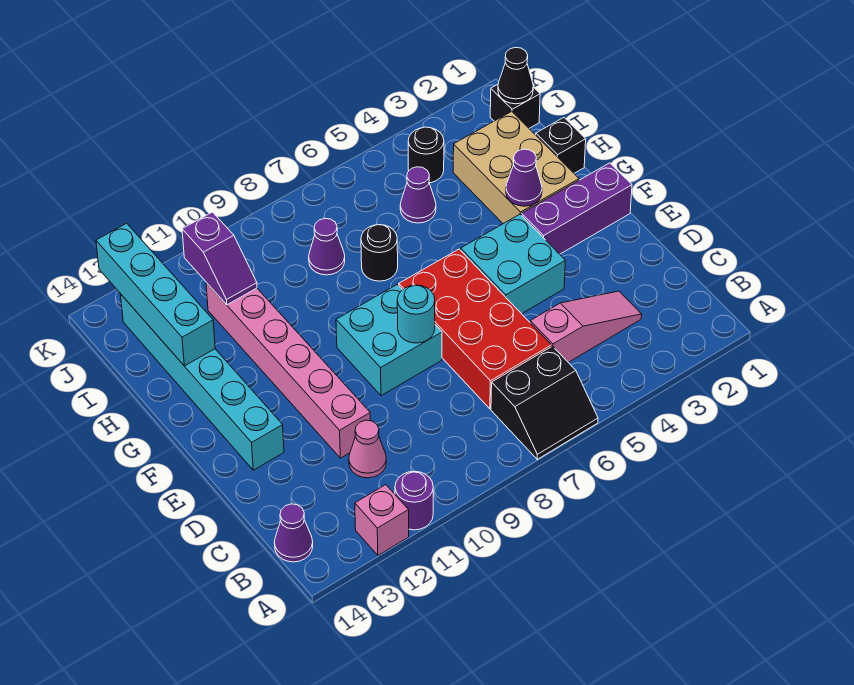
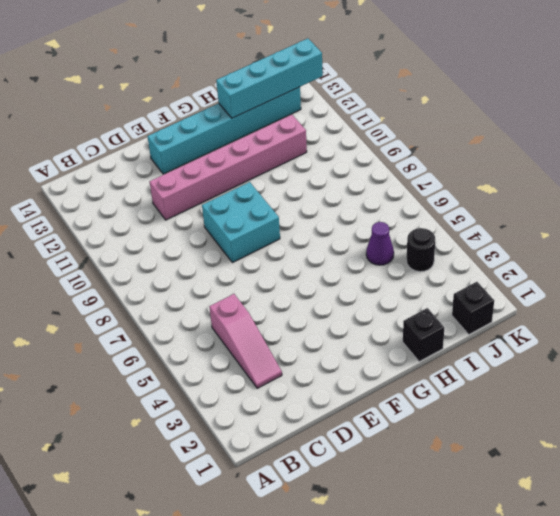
none -> black slope A6:B7 level 1 top B
none -> purple round brick A11 level 1
none -> pink brick A12 level 1

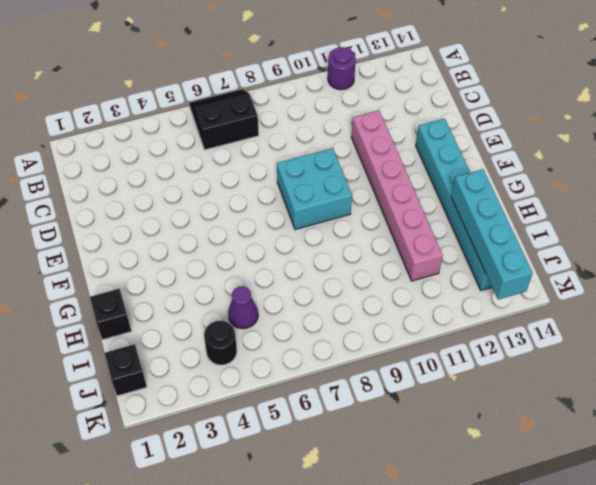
none -> pink brick A12 level 1
none -> purple cone B14 level 1
none -> pink slope C3:C5 level 1 top 5

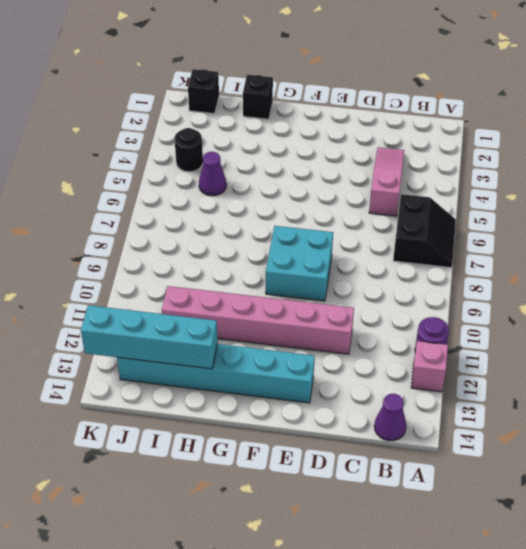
none -> red brick C6:F7 level 1
none -> pink cone C11 level 1
none -> cyan brick E4:F5 level 1

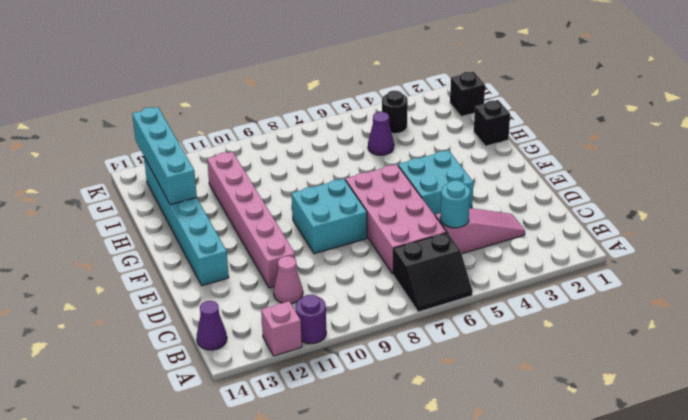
cyan round brick C5 level 2 -> cyan round brick E8 level 2
pink brick C6:F7 level 1 -> red brick C6:F7 level 1
none -> purple brick F1:F3 level 1
none -> tan brick G2:I3 level 1
none -> black round brick H7 level 1

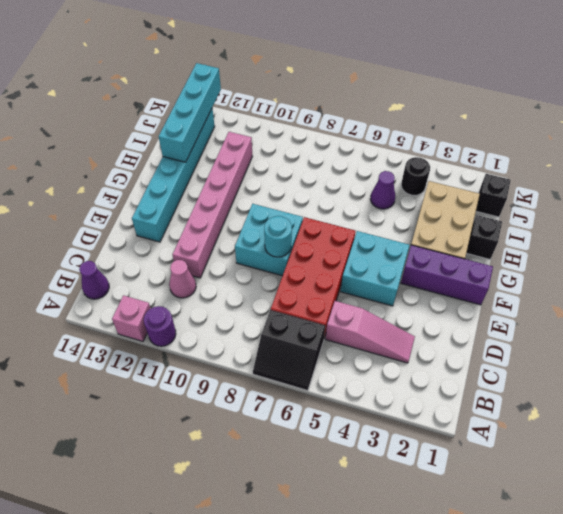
none -> black round brick H7 level 1
none -> purple cone I8 level 1
none -> purple cone G3 level 2

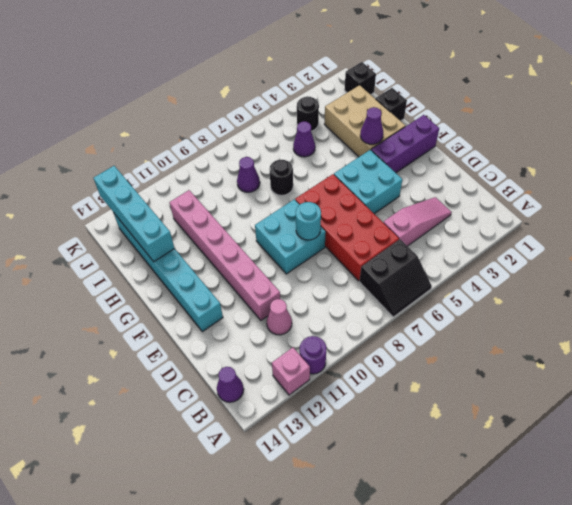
none -> purple slope I11:J11 level 2 top J
none -> black cone J1 level 2

